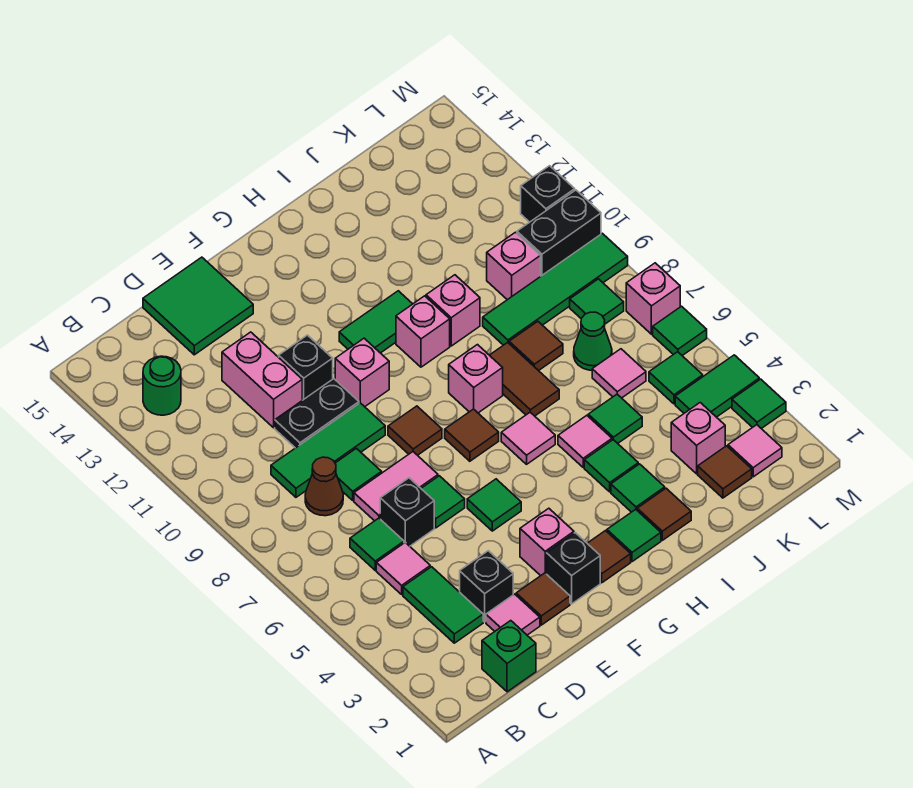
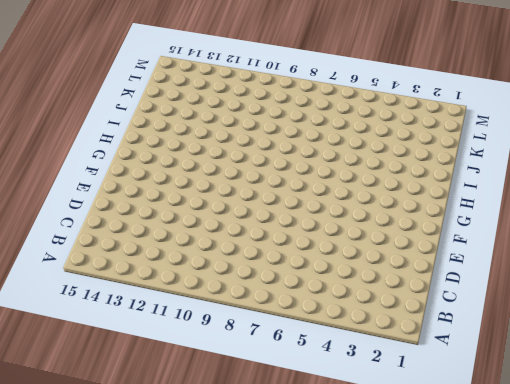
none -> green round brick B13 level 1
none -> green brick C1 level 1
none -> green tile C3:C4 level 1
none -> pink tile C5 level 1

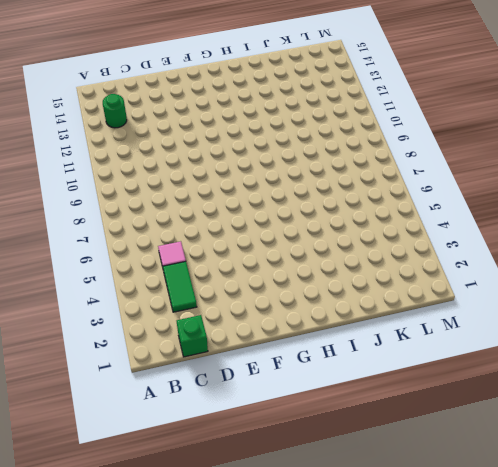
none -> green tile C6 level 1
none -> brown cone C8 level 1
none -> green tile C9:E9 level 1
none -> pink tile D2 level 1

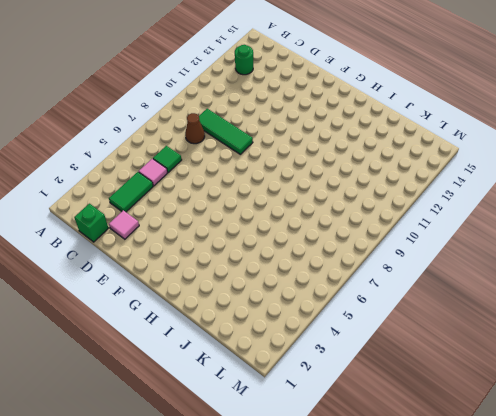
none -> black brick D3 level 1
none -> black brick D6 level 1
none -> pink tile D7:E7 level 1
none -> green tile D8 level 1

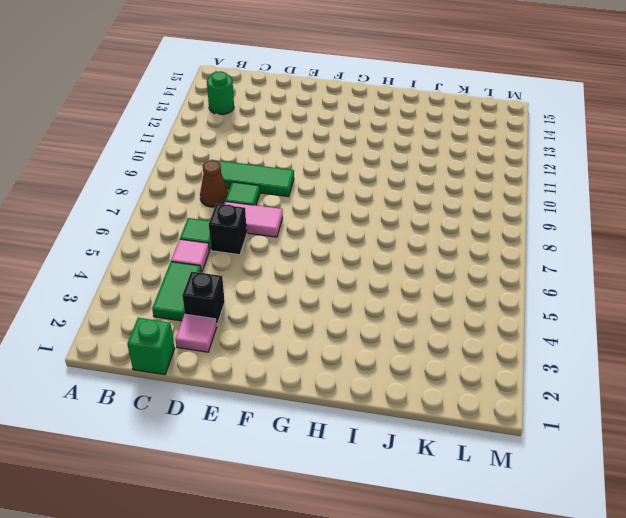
none -> black plate D10:E10 level 1
none -> pink brick D11:D12 level 1
none -> green tile D14:E15 level 1
none -> brown tile E2 level 1

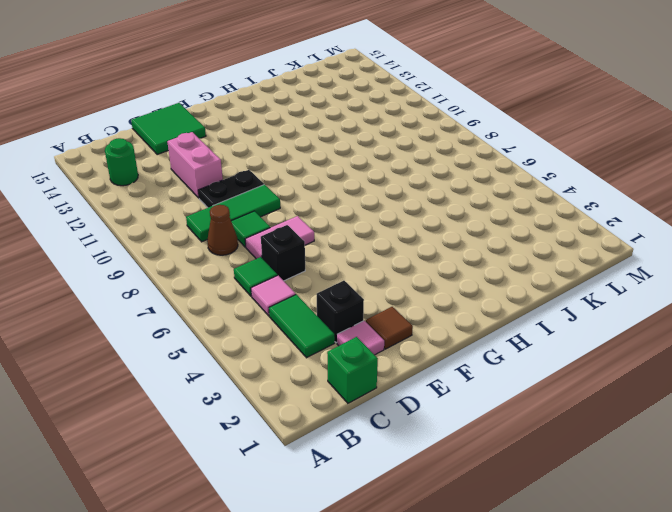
none -> green tile E6 level 1
none -> black brick E11 level 1
none -> black brick F2 level 1
none -> pink brick F3 level 1

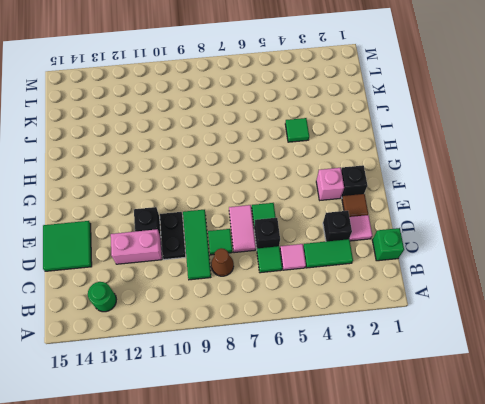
none -> green tile F5 level 1
none -> brown tile F8 level 1
none -> pink brick F10 level 1
none -> brown tile G2 level 1

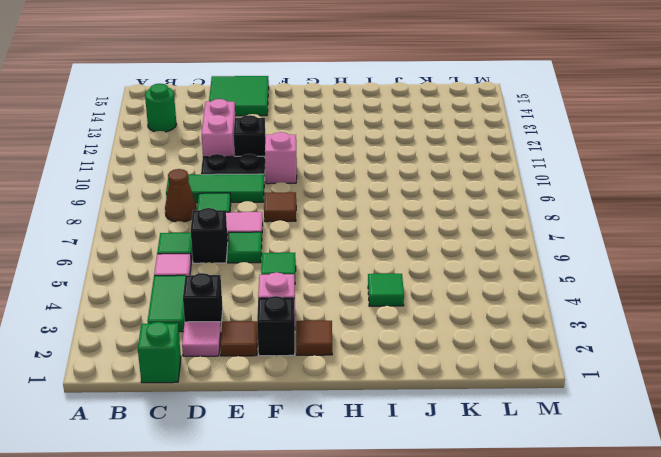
none -> brown tile G7 level 1
none -> green tile G11:H11 level 1
none -> green tile H2 level 1
none -> pink tile H6 level 1

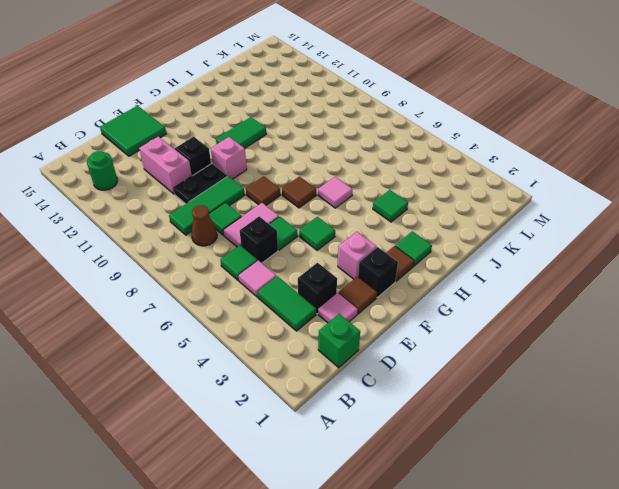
none -> pink brick H8 level 1
none -> pink brick H10 level 1
none -> brown tile I2 level 1
none -> green tile I3 level 1

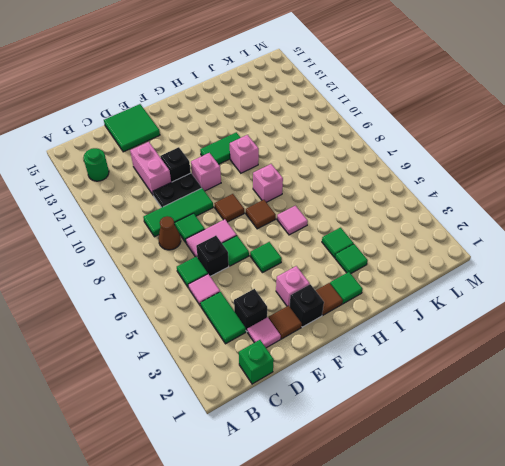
none -> brown tile I2 level 1
none -> pink tile I5 level 1
none -> brown tile I7:I8 level 1
none -> pink brick I10 level 1

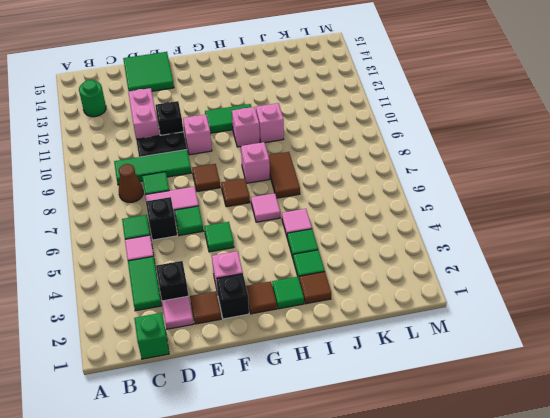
none -> green tile J5 level 1
none -> brown tile J8 level 1
none -> green tile J9:M9 level 1
none -> brown tile K2 level 1

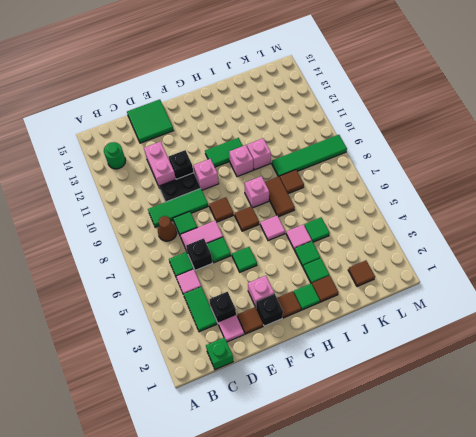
none -> pink brick K3 level 1
none -> pink tile K6 level 1
none -> green cone K7 level 1
none -> pink brick K10 level 1

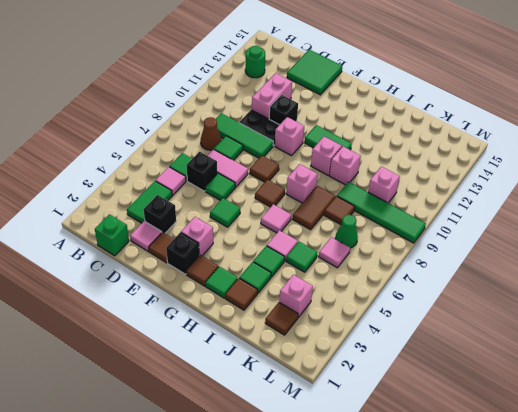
none -> pink tile L2 level 1
none -> green tile L4:M4 level 1
none -> green tile L5 level 1
none -> green tile L8 level 1

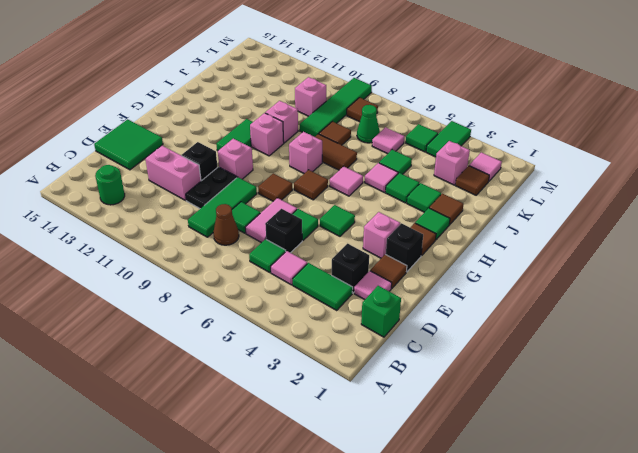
brown tile L8 level 1 -> green tile L8 level 1
none -> black brick L10:M10 level 1
none -> green tile M3 level 1
none -> green tile M6 level 1
none -> pink brick M7 level 1

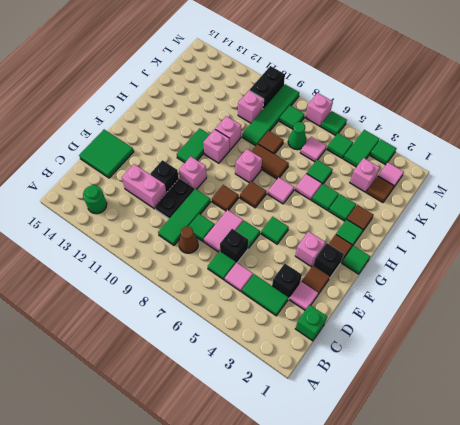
green tile G1 level 1 -> none
none -> black brick M11 level 1

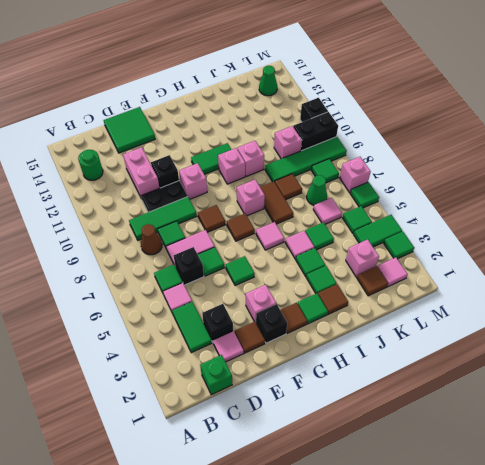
green cone L14 level 1 -> none

